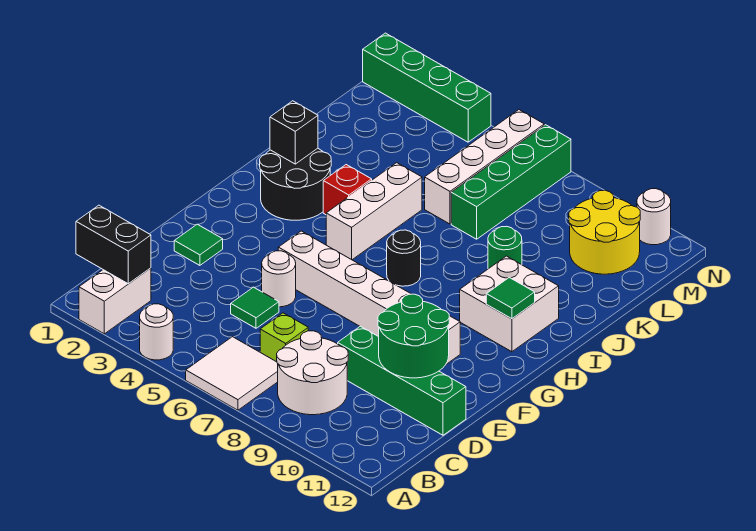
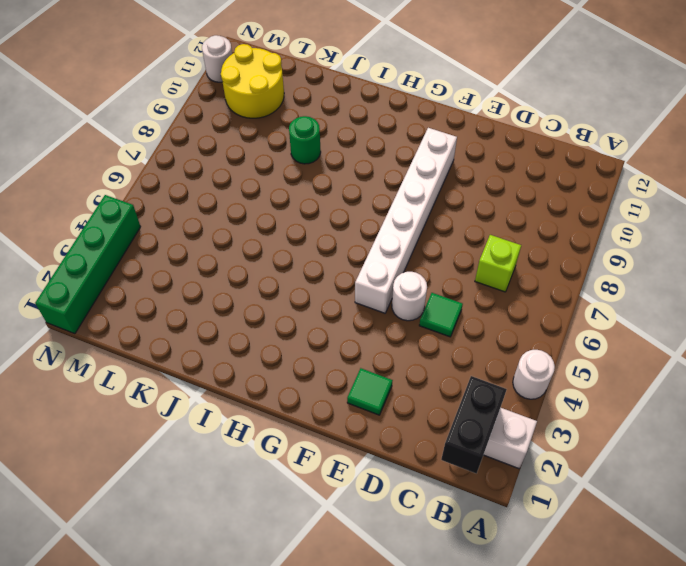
none -> white tile A6:B7 level 1
none -> white round brick B8:C9 level 1
none -> green brick D9:D12 level 1

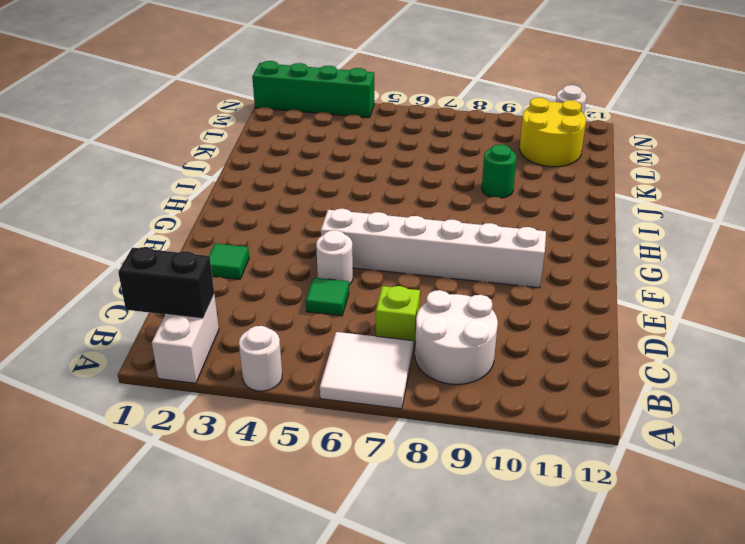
none -> green brick D9:D12 level 1
none -> black round brick H2:I3 level 1
none -> white brick H5:J5 level 1

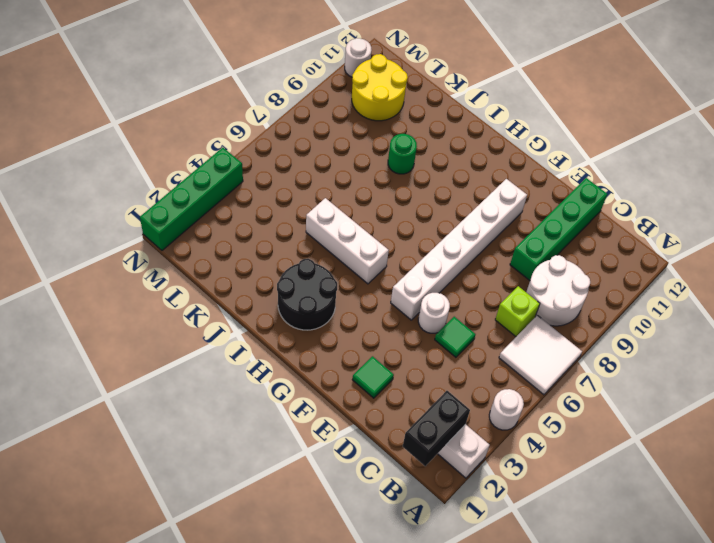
none -> black round brick H7 level 1
none -> white brick H10:I11 level 1
none -> red brick I4 level 1

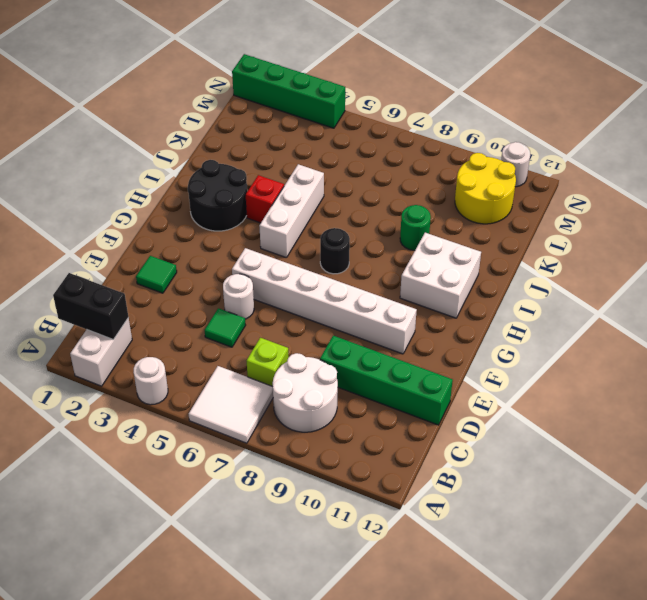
none -> white brick K6:N6 level 1
none -> green brick K7:N7 level 1
none -> green round brick D10:E11 level 2

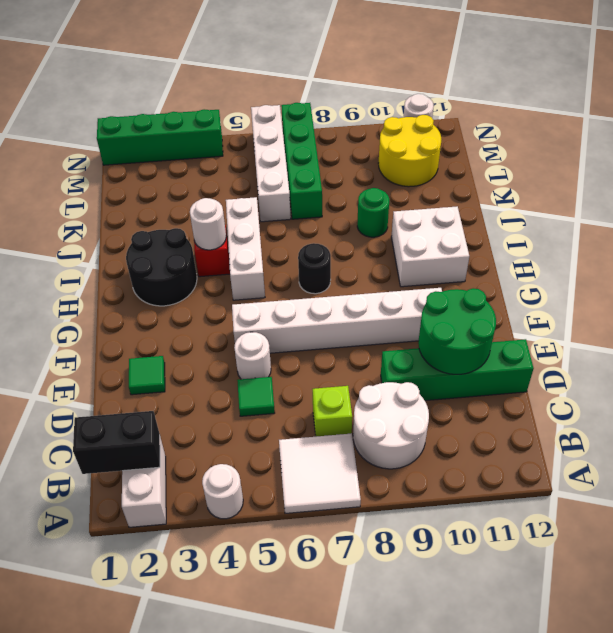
white round brick I4 level 2 -> none
none -> green tile H11 level 2
none -> black brick I2 level 2

